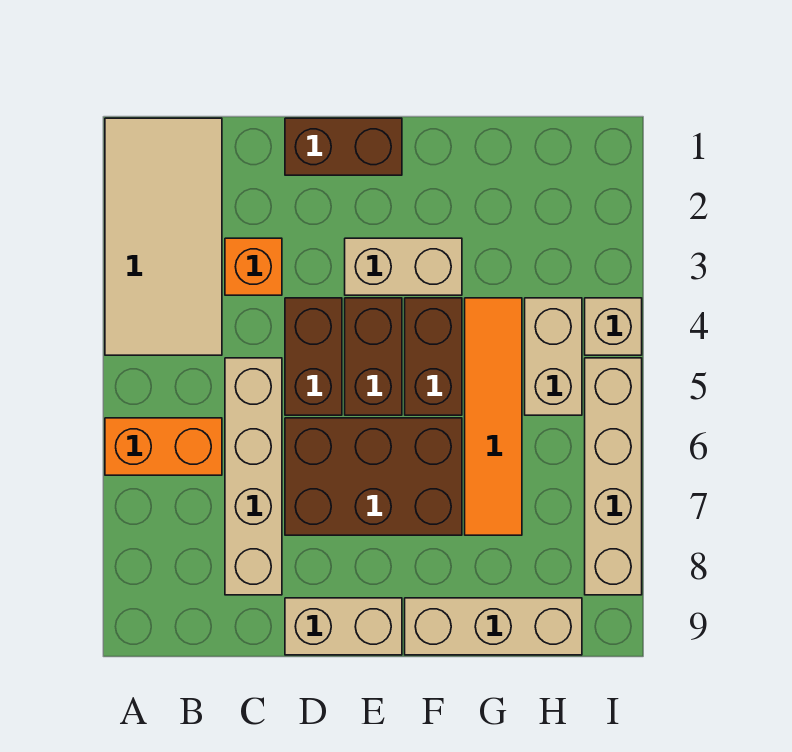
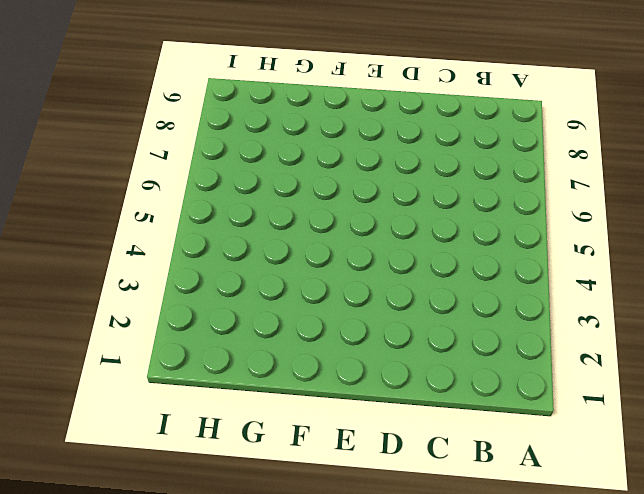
none -> tan tile A1:B4 level 1
none -> orange brick A6:B6 level 1
none -> orange brick C3 level 1

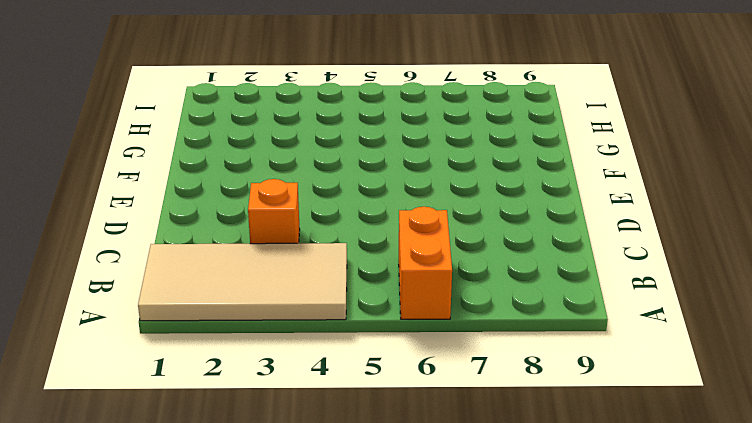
none -> tan brick C5:C8 level 1
none -> brown brick D1:E1 level 1
none -> brown brick D4:D5 level 1

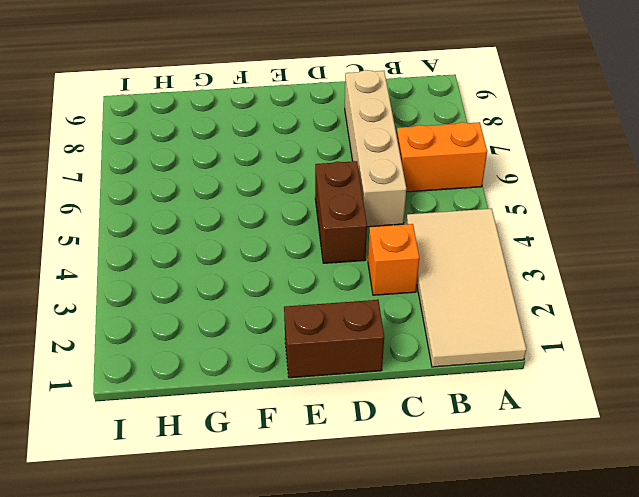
none -> brown brick D6:F7 level 1
none -> tan brick D9:E9 level 1
none -> tan brick E3:F3 level 1

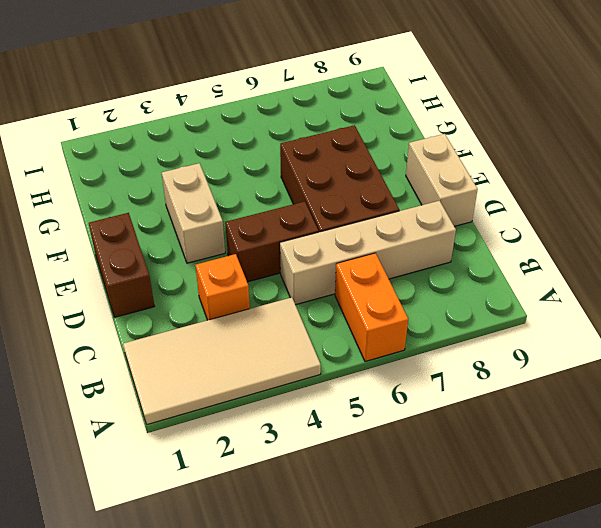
none -> brown brick E4:E5 level 1
none -> brown brick F4:F5 level 1
none -> tan brick F9:H9 level 1

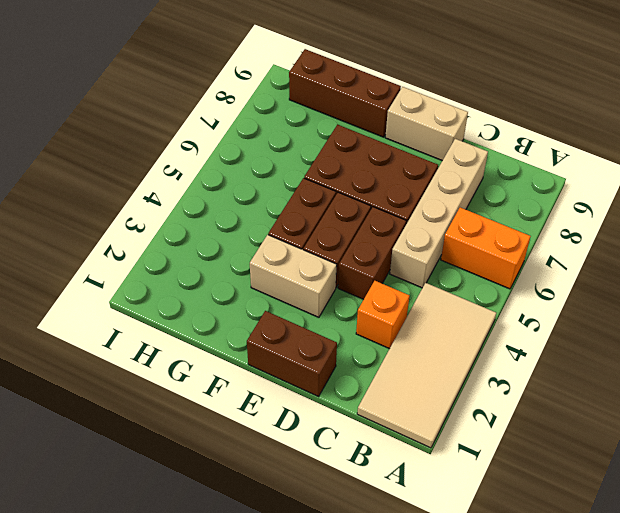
brown brick F9:H9 level 1 -> tan brick F9:H9 level 1
none -> orange tile G4:G7 level 1
none -> tan brick H4:H5 level 1
none -> tan brick I4 level 1

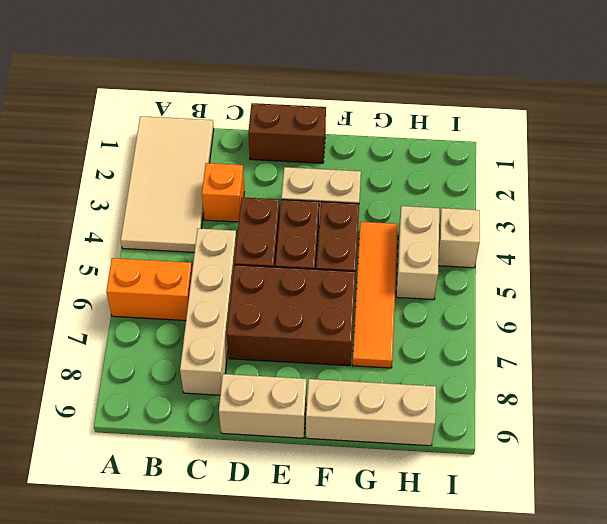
none -> tan brick I5:I8 level 1

